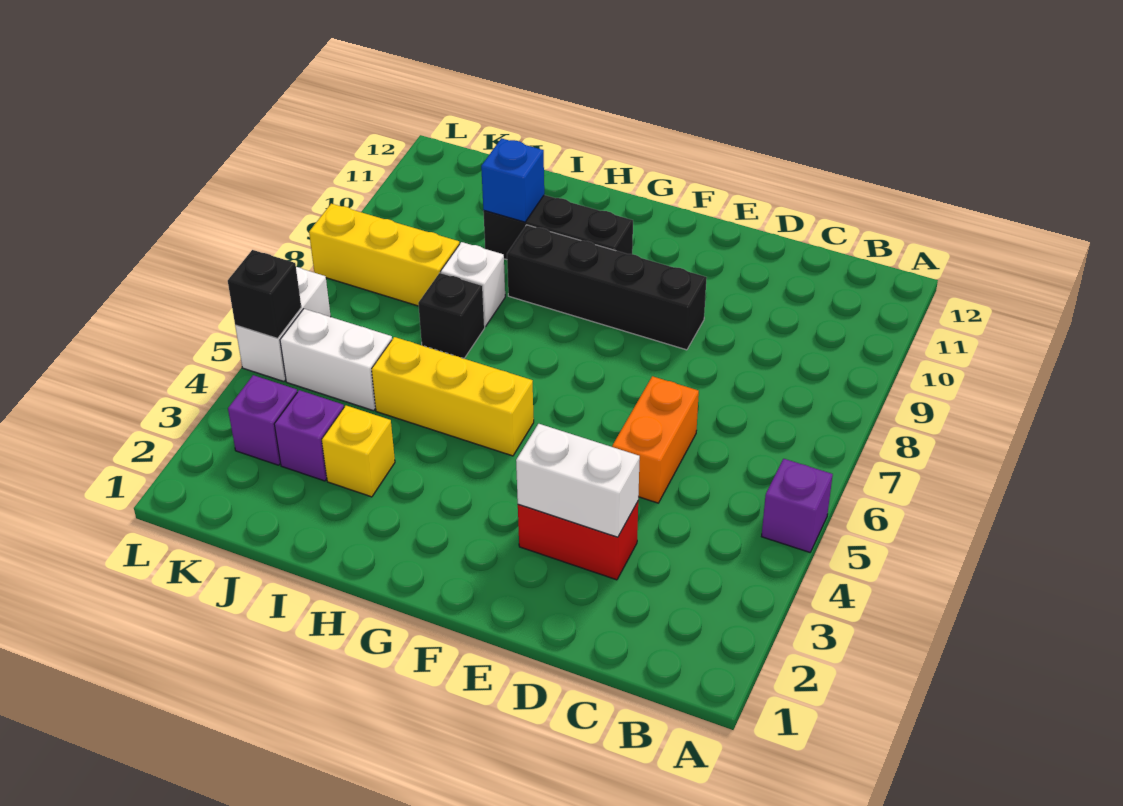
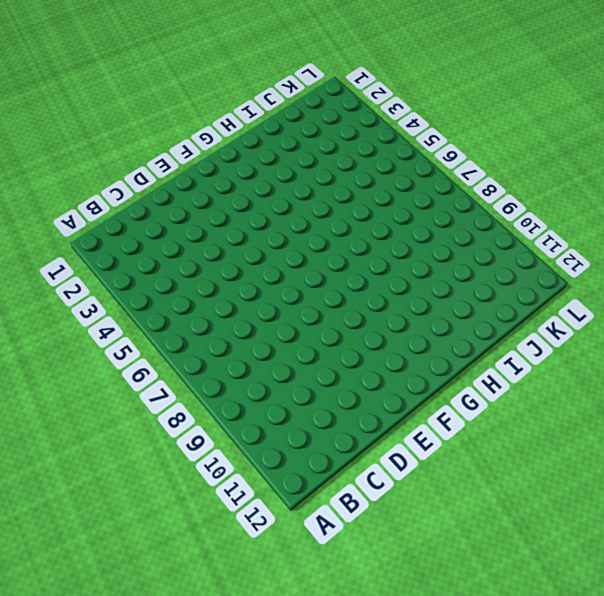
none -> purple brick A5 level 1
none -> red brick D3:E3 level 1
none -> orange brick D5:D6 level 1

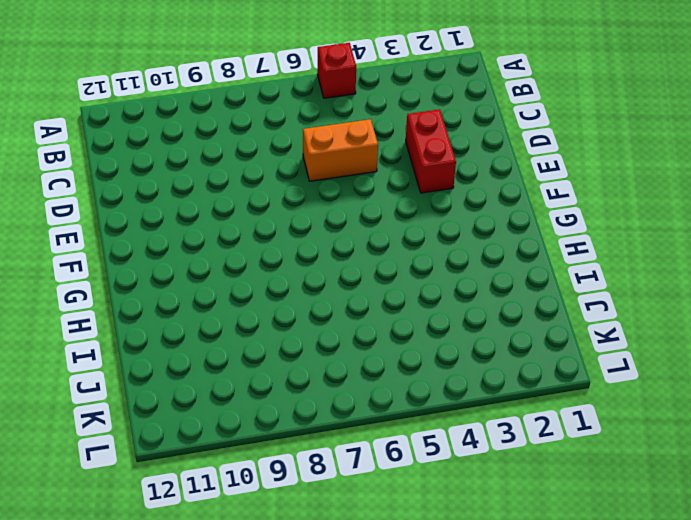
red brick A5 level 1 -> purple brick A5 level 1
none -> black brick E9:H9 level 1
none -> yellow brick G5:I5 level 1
none -> black brick G10:I10 level 1

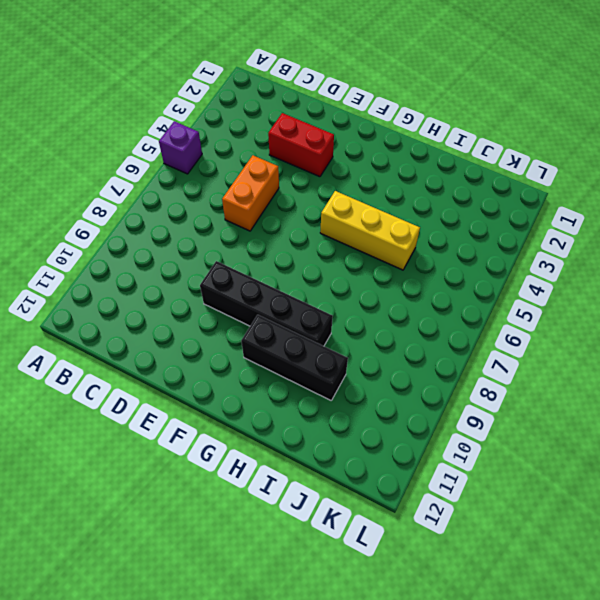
none -> yellow brick I3 level 1
none -> black brick I7 level 1
none -> white brick I8 level 1

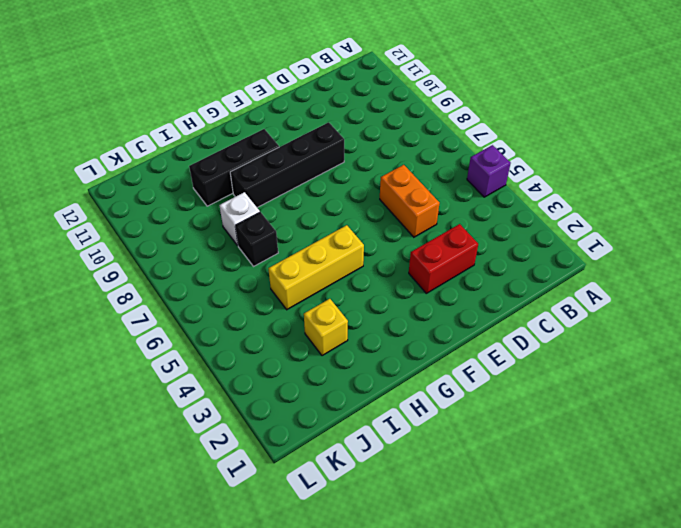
none -> purple brick J3 level 1
none -> white brick J5:K5 level 1
none -> yellow brick J8:L8 level 1

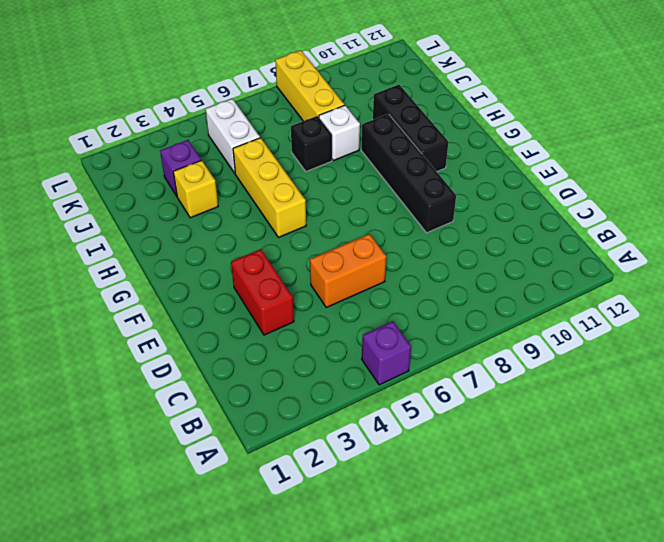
none -> purple brick K3 level 1
none -> white brick L5:L6 level 1
none -> white brick D3:E3 level 2

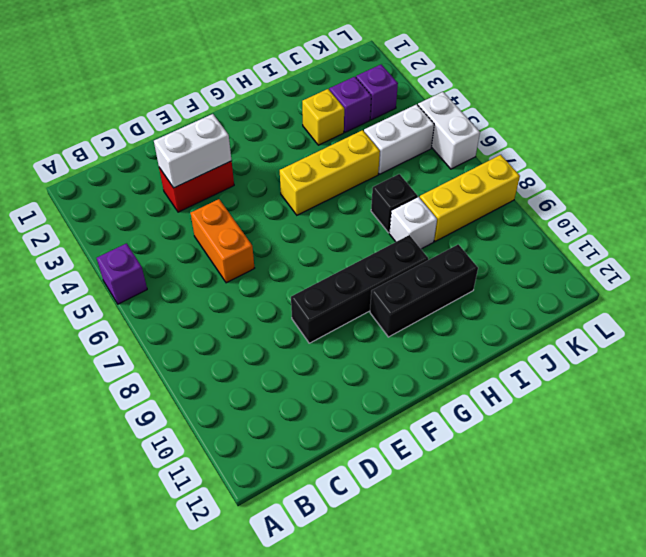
none -> blue brick I10 level 2
none -> black brick L5 level 2

